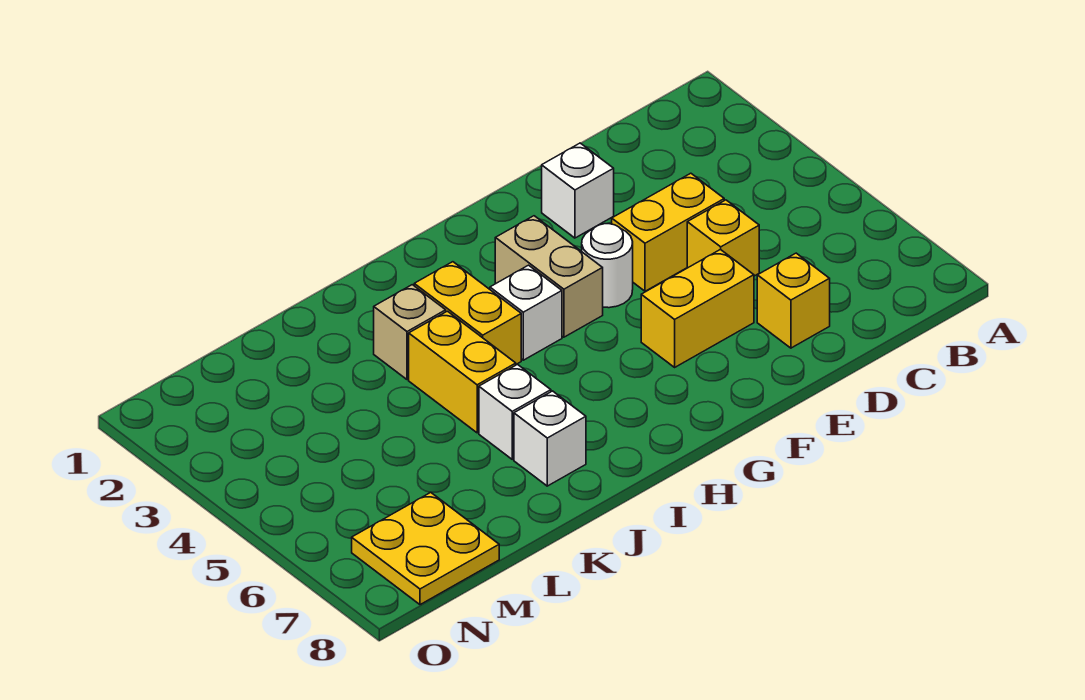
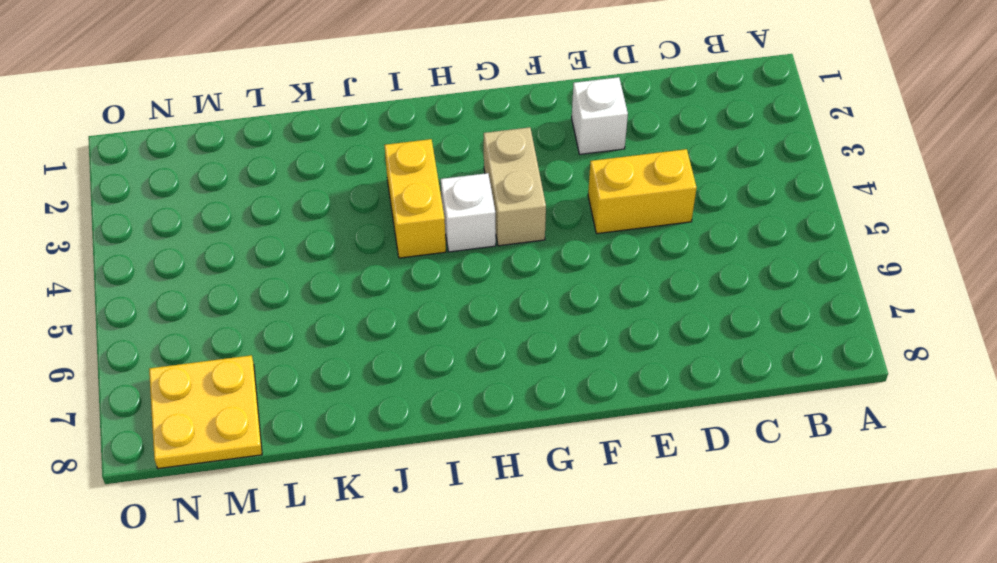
none -> yellow brick D5 level 1
none -> yellow brick D7 level 1
none -> yellow brick E6:F6 level 1

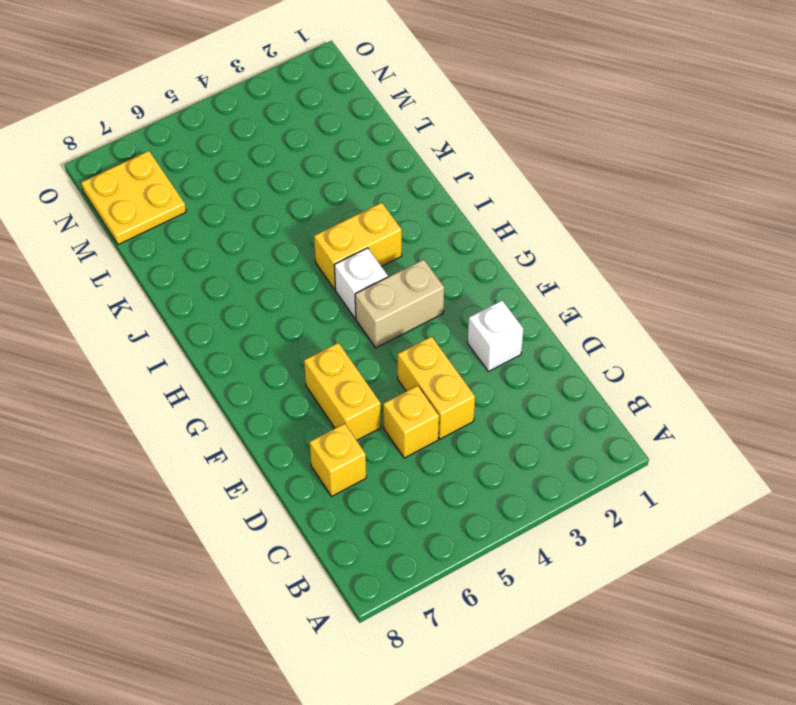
none -> white round brick F4 level 1
none -> tan brick J3 level 1
none -> yellow brick J4:J5 level 1

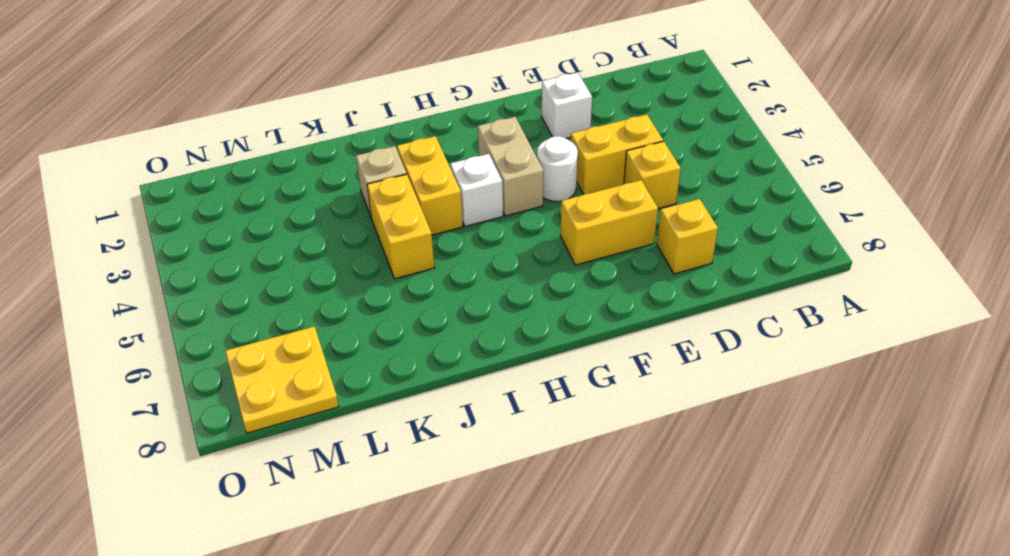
none -> white brick J6 level 1
none -> white brick J7 level 1

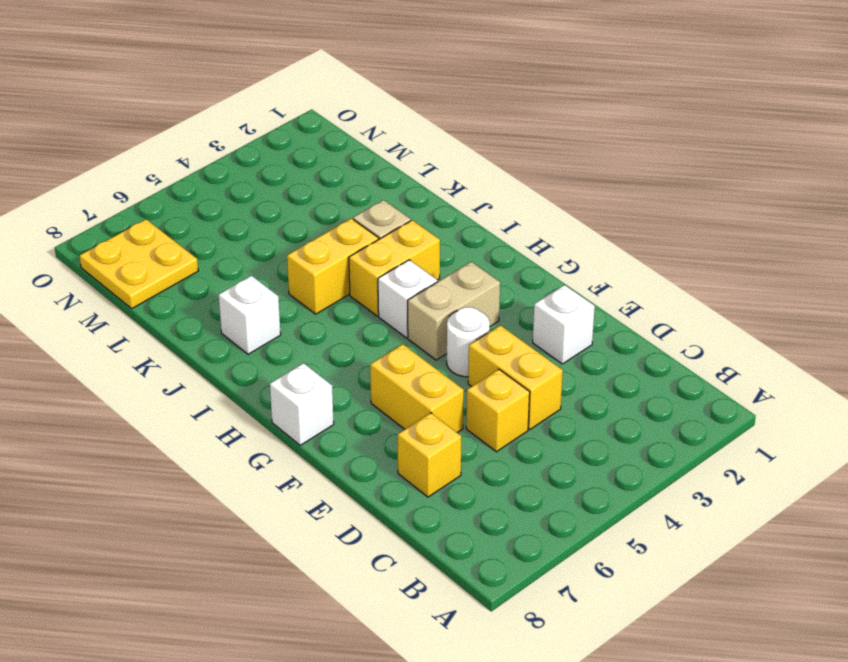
white brick G8 level 1 -> white brick J6 level 1

